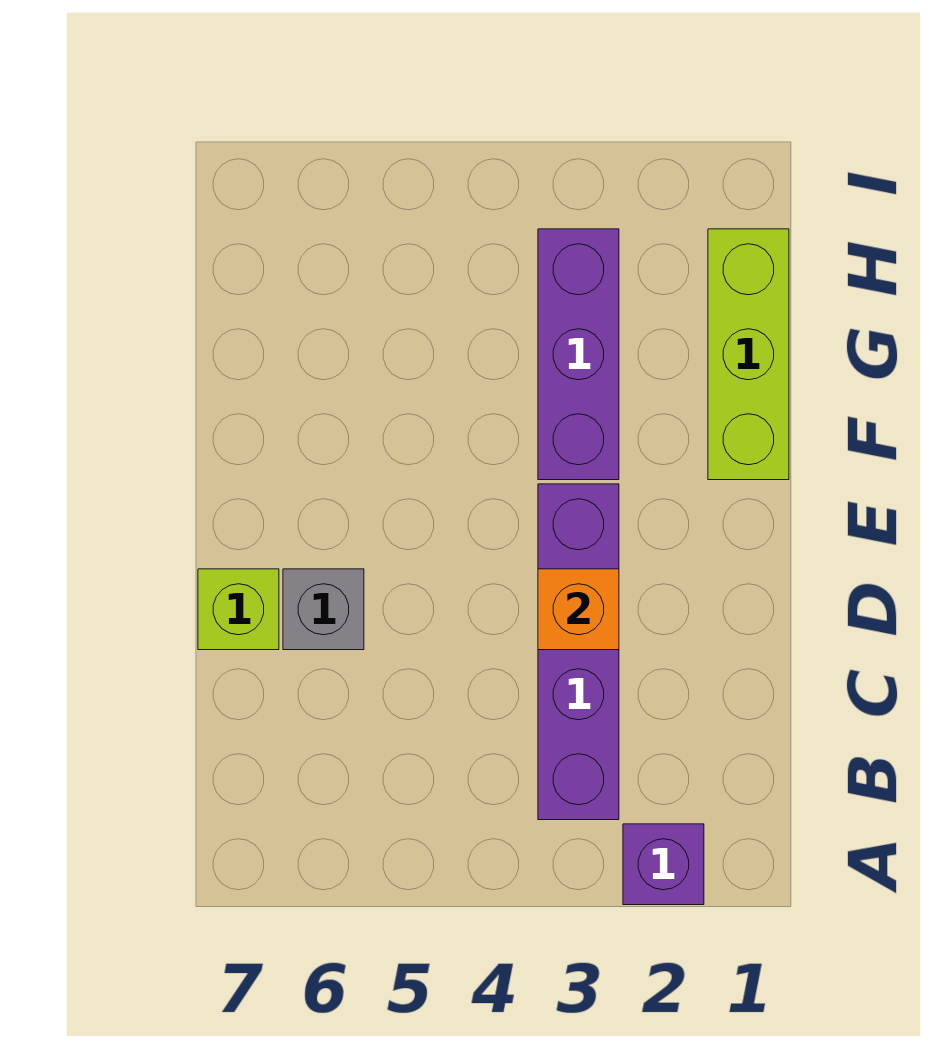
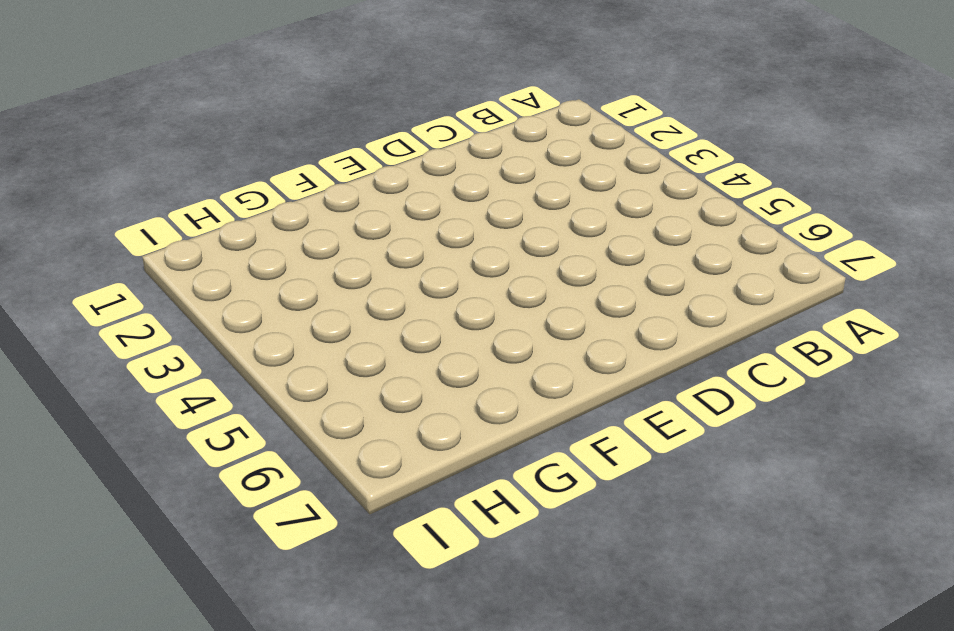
none -> purple brick A2 level 1
none -> purple brick B3:E3 level 1

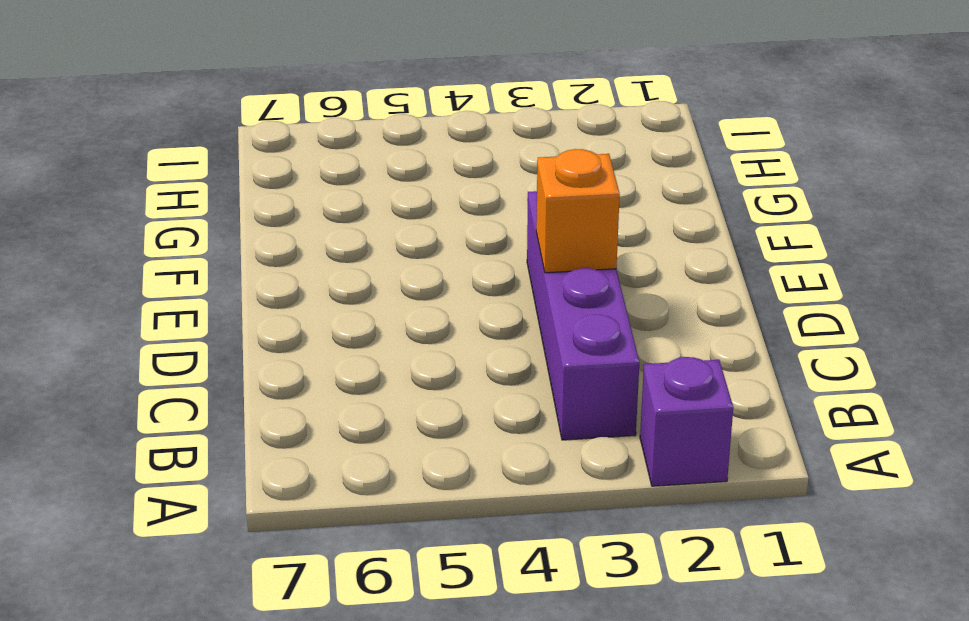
none -> grey brick D6 level 1
none -> lime brick D7 level 1

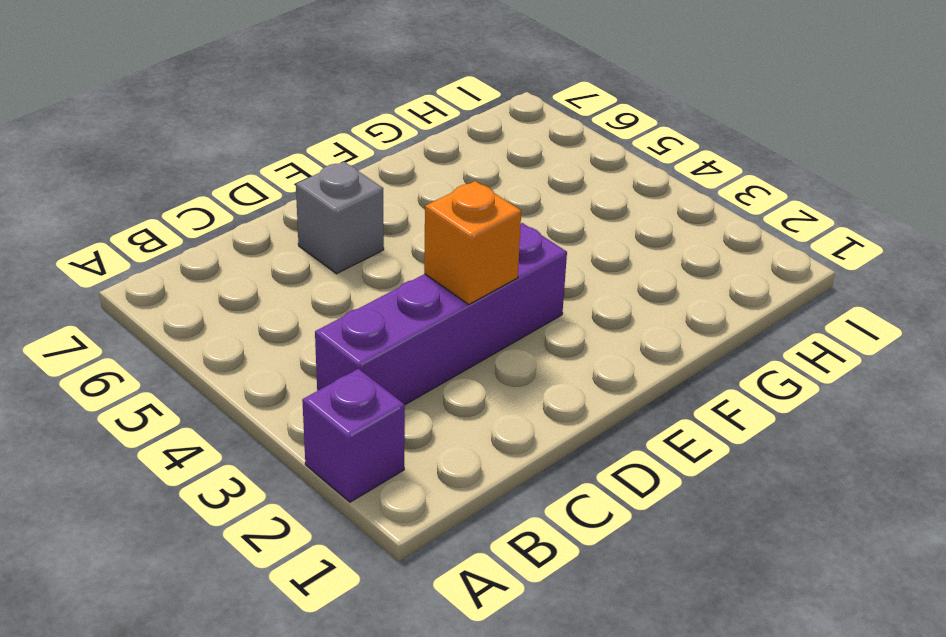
none -> lime brick D7 level 1
none -> lime brick F1:H1 level 1

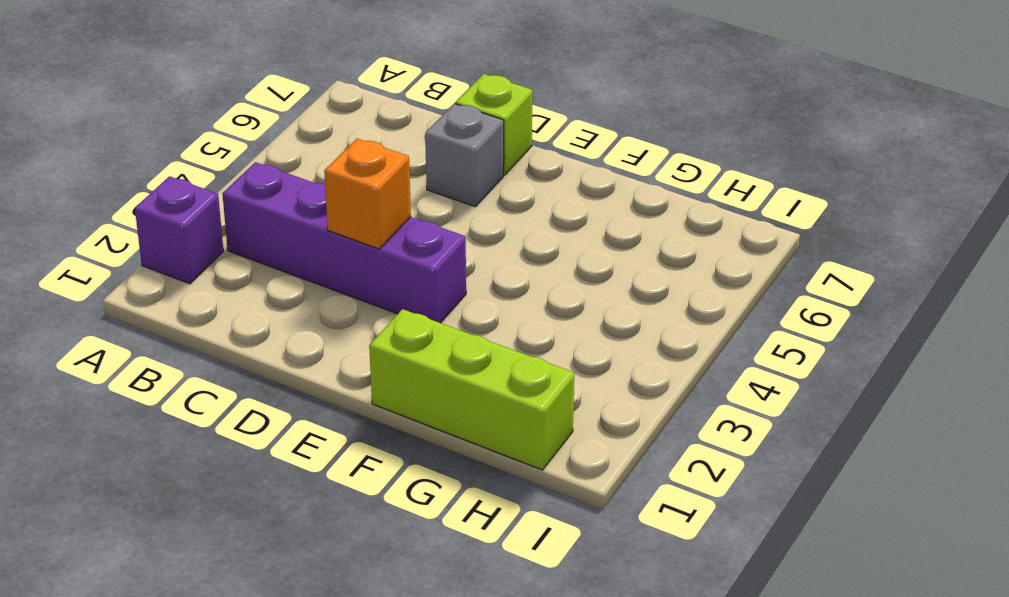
none -> purple brick F3:H3 level 1

